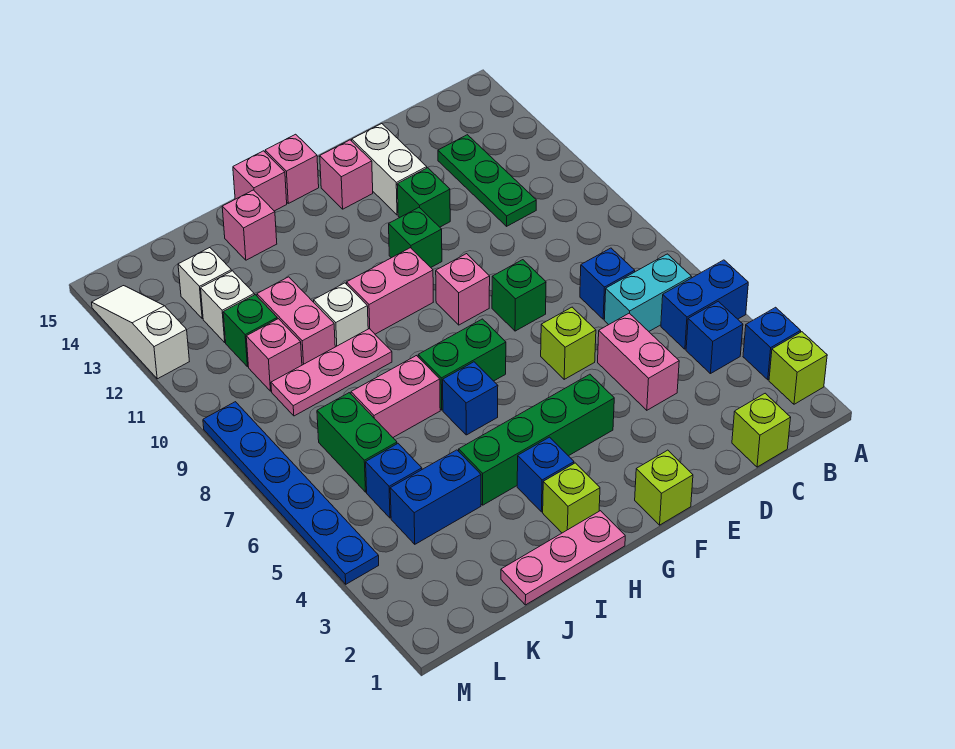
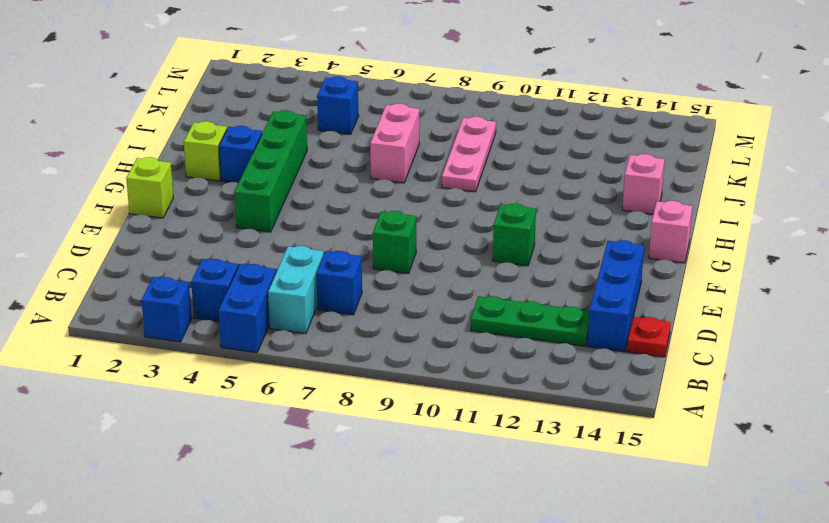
blue brick C14:E14 level 1 -> white brick E13:E14 level 1
red plate C15 level 1 -> none
none -> lime brick A2 level 1
none -> lime brick C1 level 1
none -> pink brick D4:D5 level 1
none -> lime brick E6 level 1

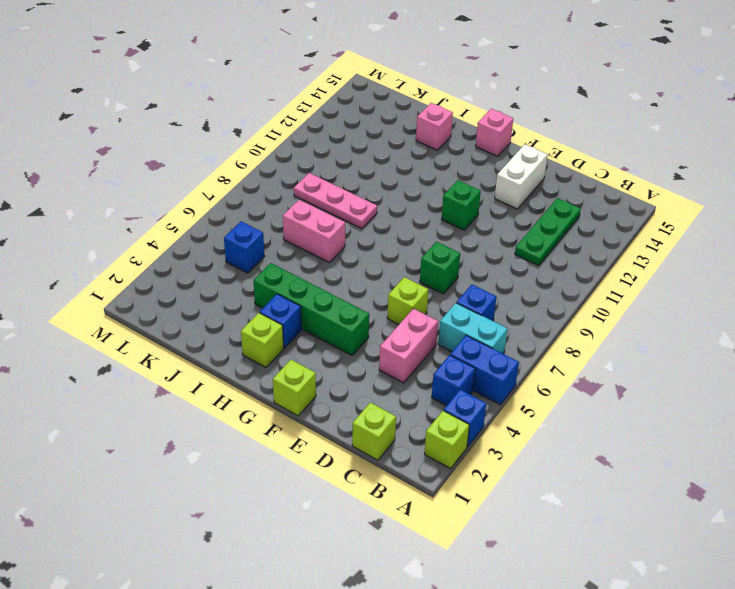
none -> green brick E12 level 1
none -> pink brick F9 level 1
none -> pink brick F14 level 1
none -> green brick G7:H7 level 1

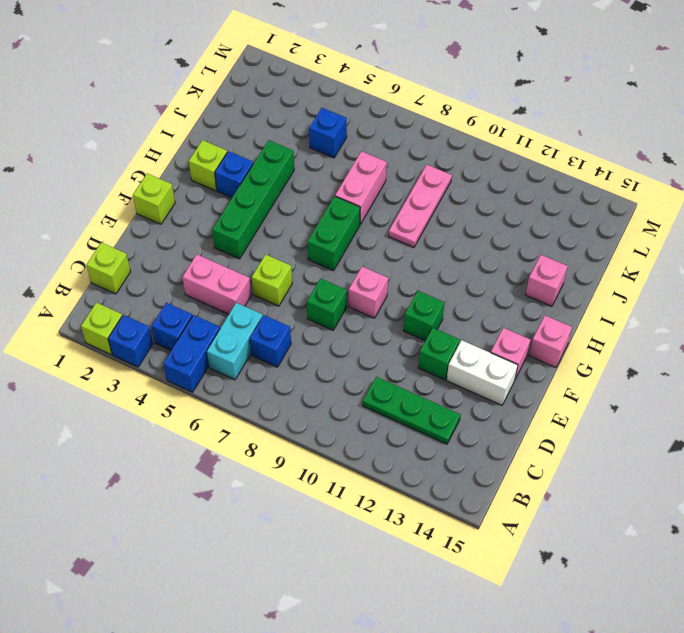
none -> pink brick G10:H10 level 1
none -> pink plate H1:J1 level 1
none -> blue brick H6 level 1
none -> pink brick H15 level 1

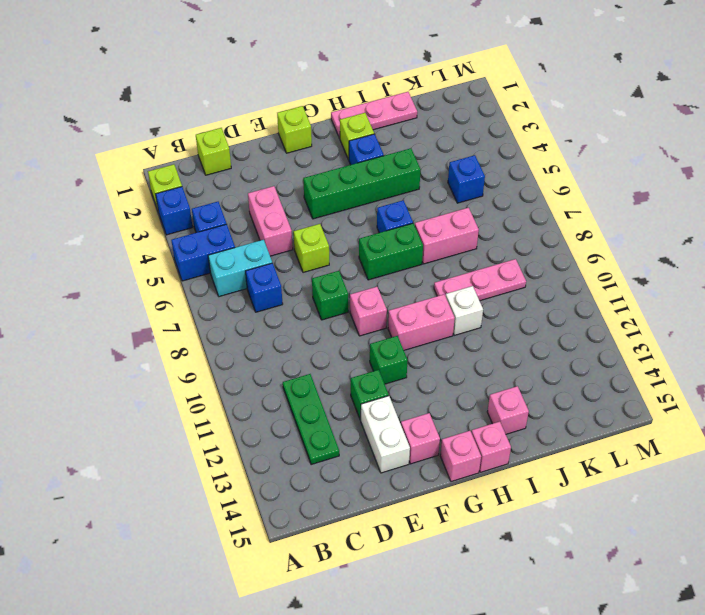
none -> blue brick J4:K4 level 1
none -> pink brick J10:J11 level 1
none -> green brick K6:K7 level 1
none -> pink brick K10 level 1

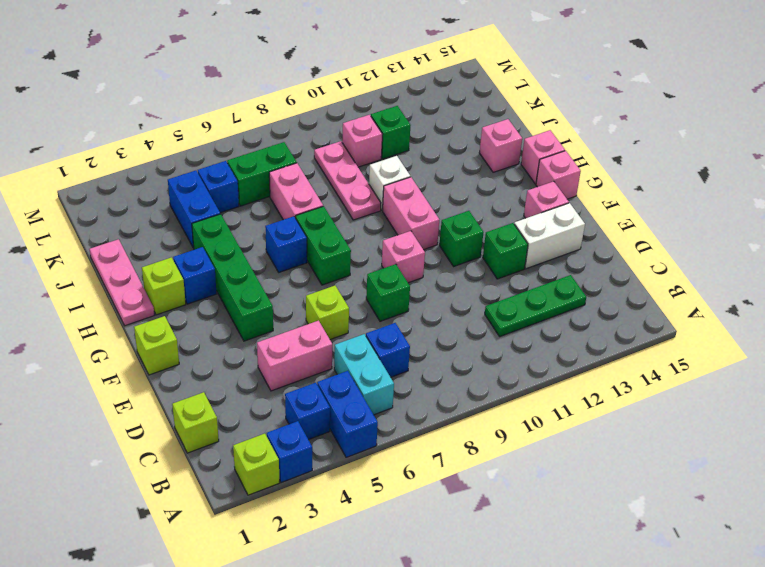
none -> pink brick J10:J11 level 1
none -> white brick K12 level 1
none -> white brick K13 level 1
none -> blue plate M4:M9 level 1

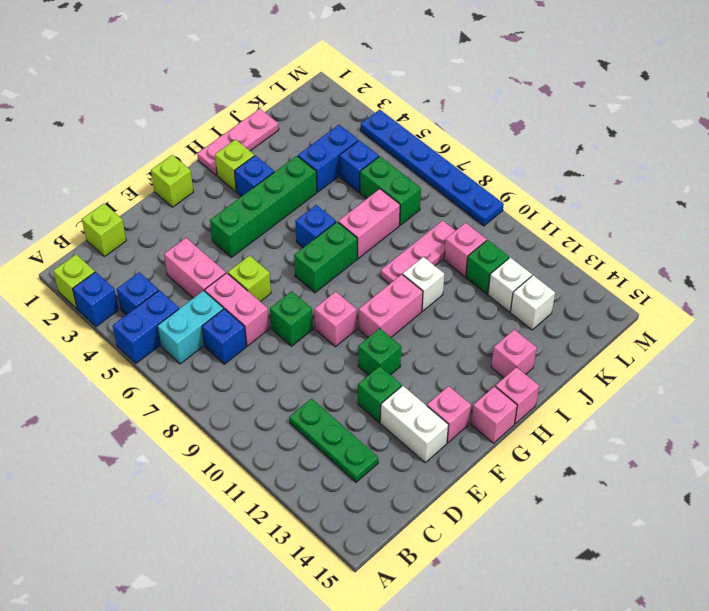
pink brick D6:D7 level 1 -> pink brick J10:J11 level 1
none -> white slope M12:M14 level 1 top 12

